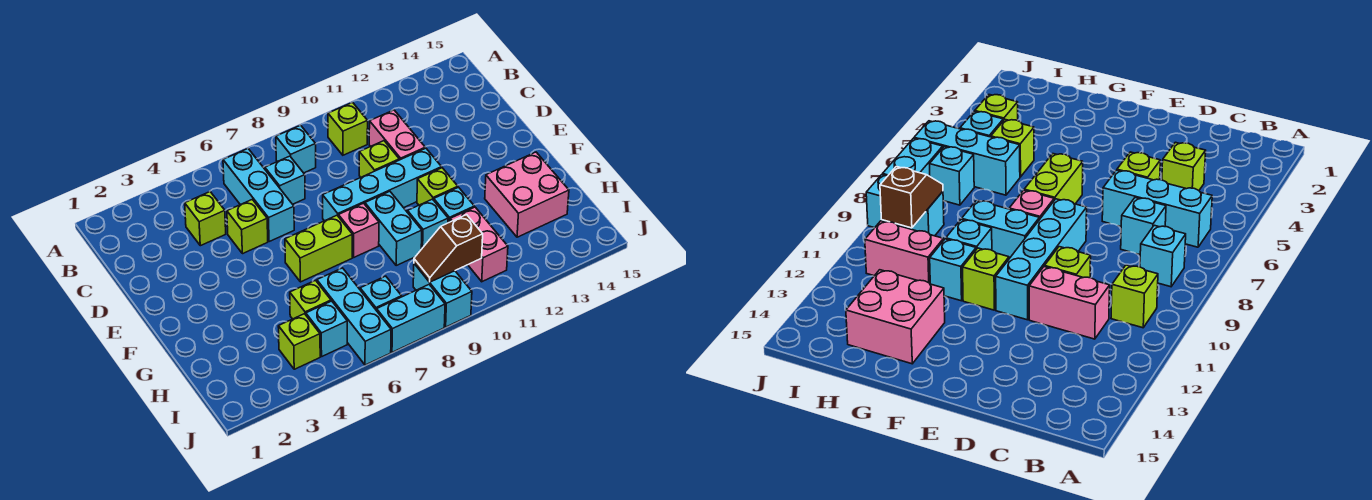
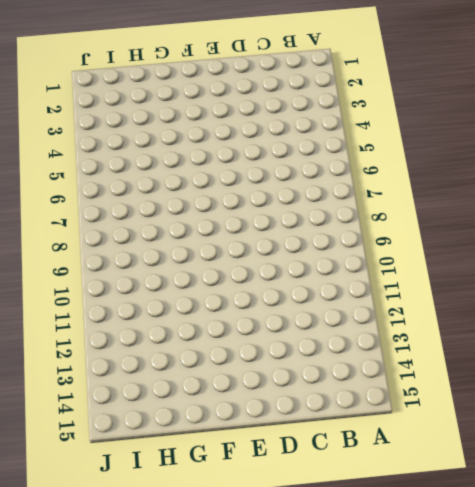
none -> cyan brick B6:D6 level 1
none -> cyan brick B8 level 1
none -> lime brick B10 level 1

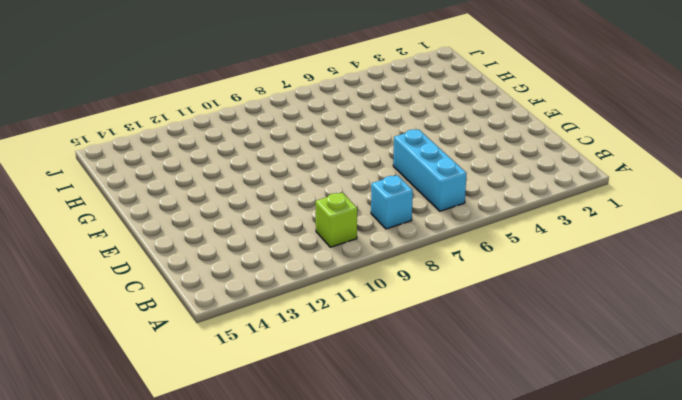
none -> lime brick C4 level 1
none -> cyan brick C7 level 1
none -> pink brick C11:D11 level 1

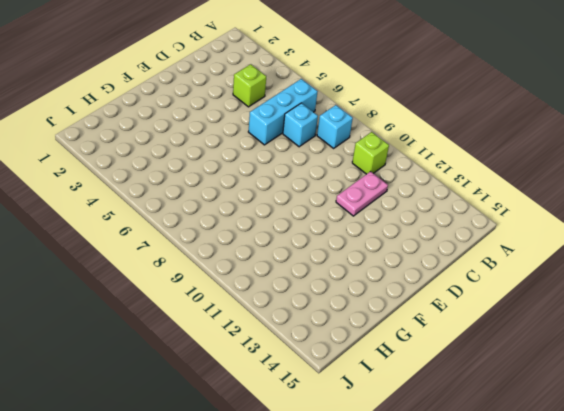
pink plate C11:D11 level 1 -> pink brick C11:D11 level 1
none -> lime brick D5 level 1
none -> lime brick D10 level 1
none -> cyan brick E8:E11 level 1

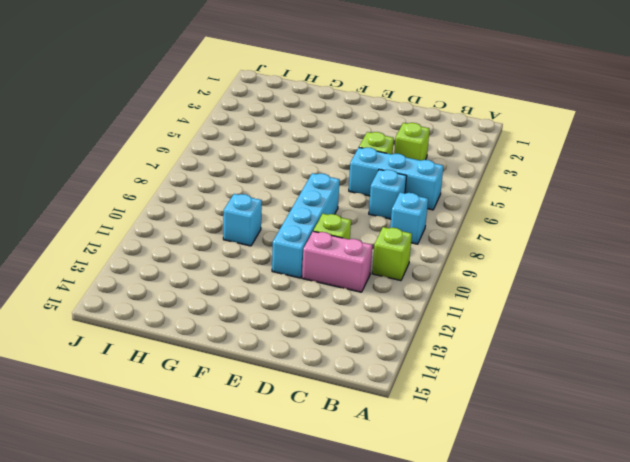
none -> lime brick F6:F7 level 1
none -> pink brick F8 level 1
none -> cyan brick F9:G9 level 1

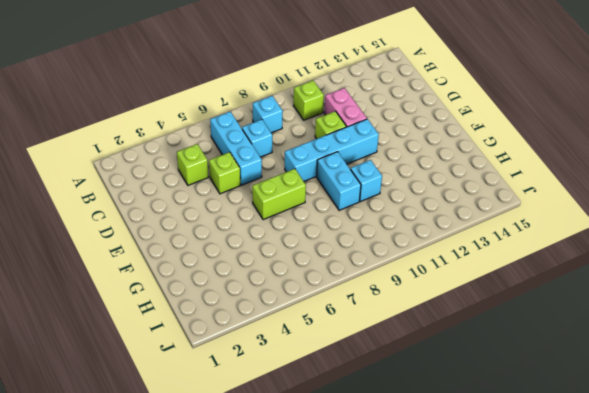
none -> pink brick F8 level 1
none -> lime brick F11 level 1
none -> cyan brick G11 level 1

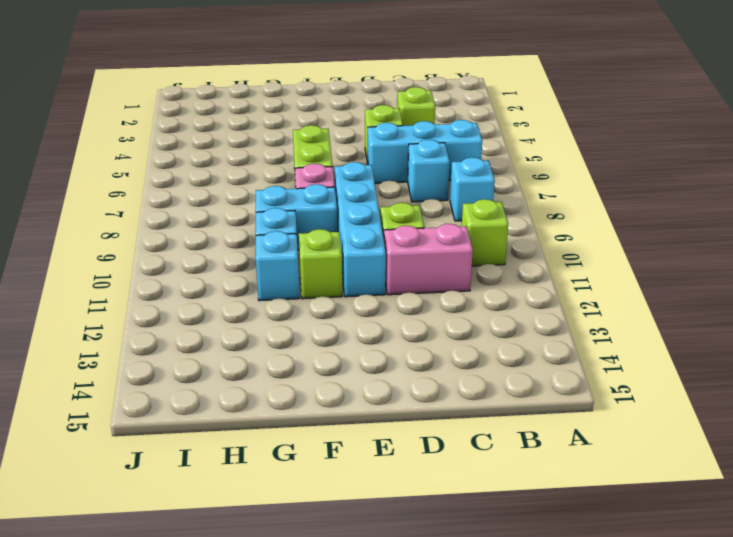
none -> pink brick G13:H14 level 1
none -> lime brick H5 level 1
none -> cyan brick H6:J6 level 1

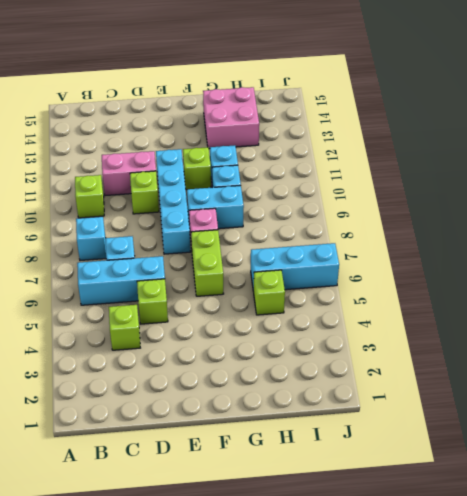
none -> pink brick H11:I11 level 1
none -> lime brick I4 level 1
none -> cyan brick I5 level 1

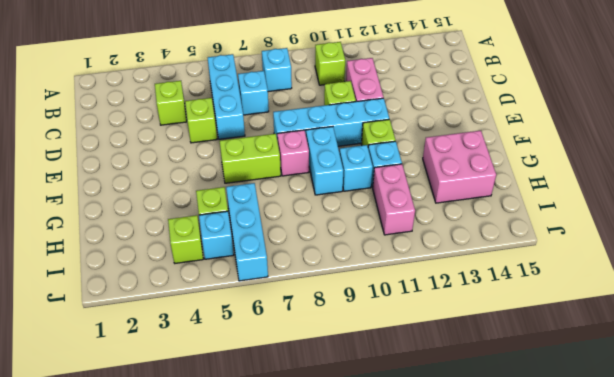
none -> cyan brick I7 level 1
none -> cyan brick I9:J9 level 1
none -> cyan brick J7:J8 level 1

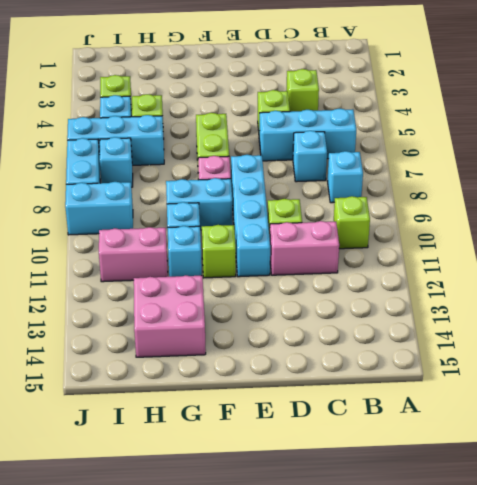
none -> brown slope I9:I10 level 2 top 10

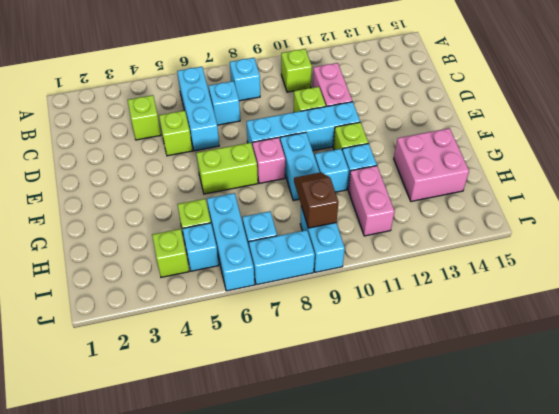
brown slope H9:I9 level 2 top I -> brown slope I9:I10 level 2 top 10

